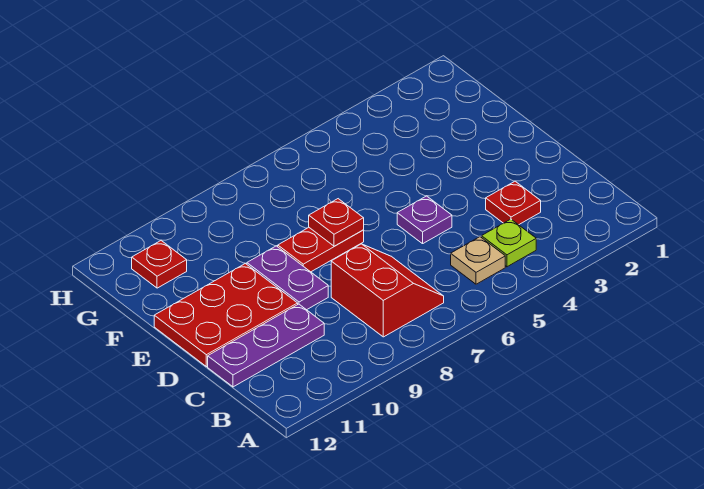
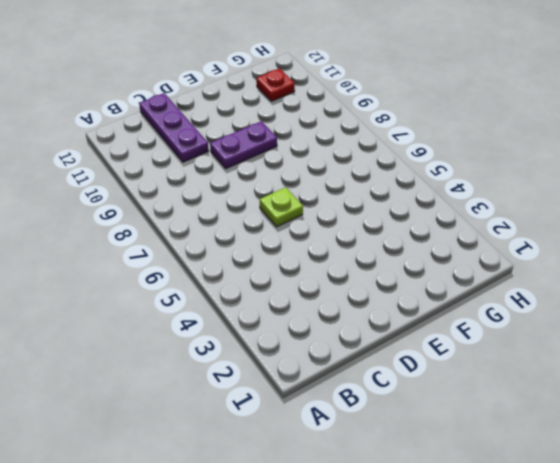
lime plate D6 level 1 -> lime plate B4 level 1
none -> tan plate B5 level 1
none -> red slope B7:C8 level 1 top 8

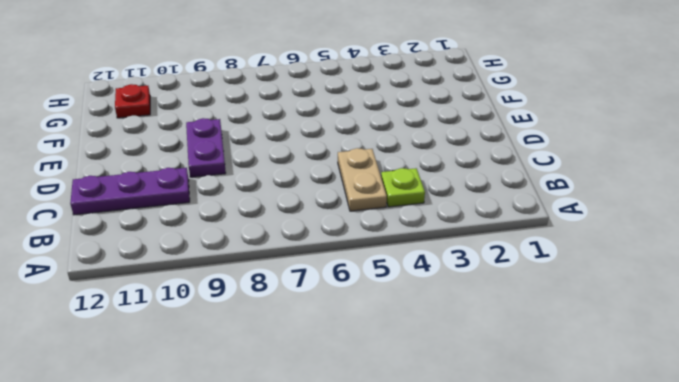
tan plate B5:C5 level 1 -> tan plate B5 level 1
none -> red slope B7:C8 level 1 top 8
none -> red plate C3 level 1

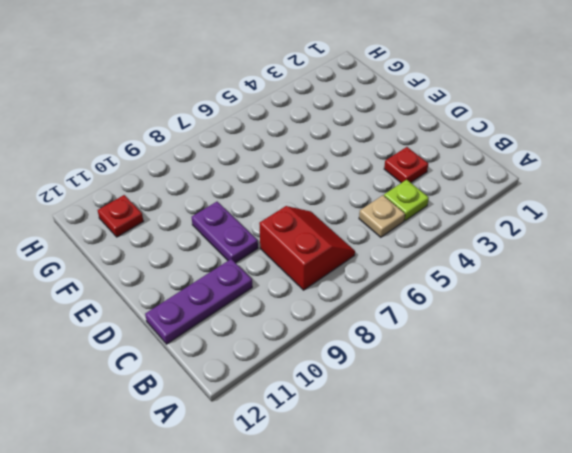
none -> purple plate D5 level 1
none -> red plate D10:E12 level 1

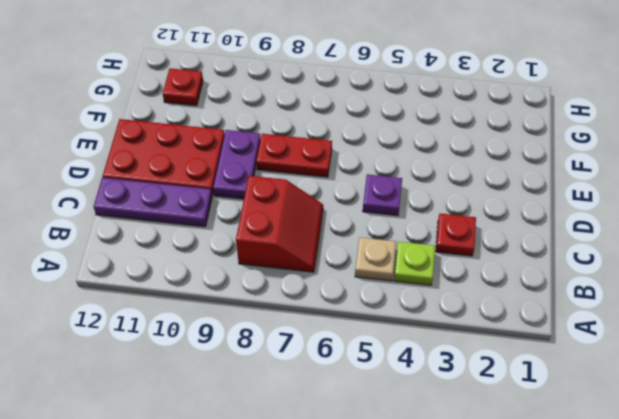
none -> red plate E7 level 2

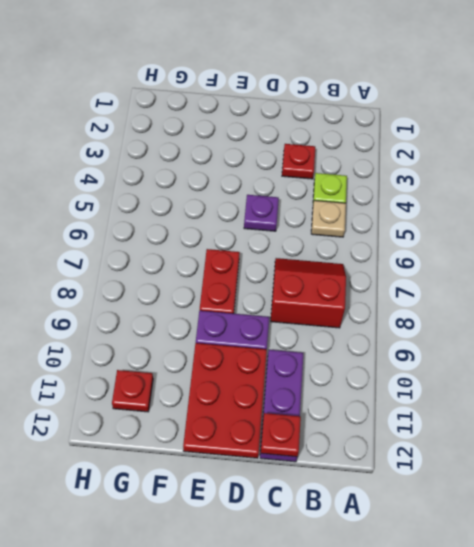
red plate C12 level 2 -> red plate E7 level 2

